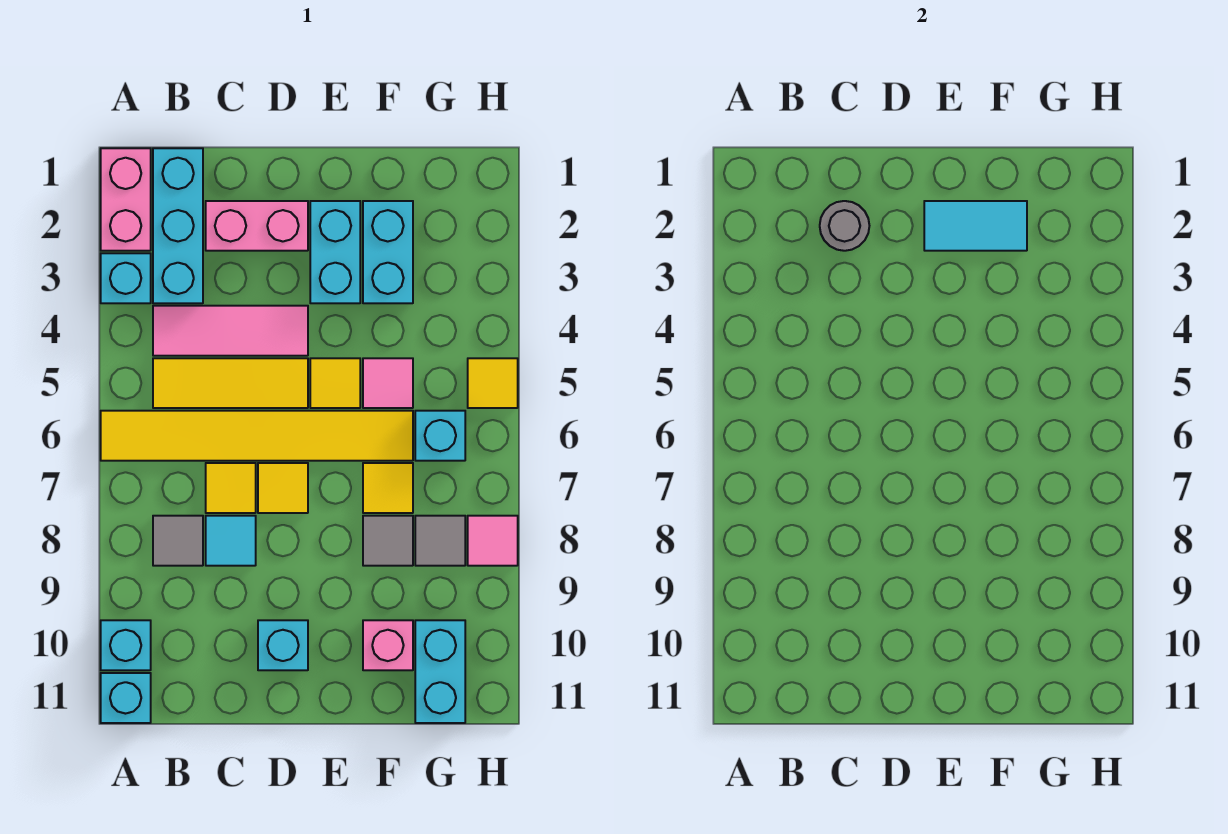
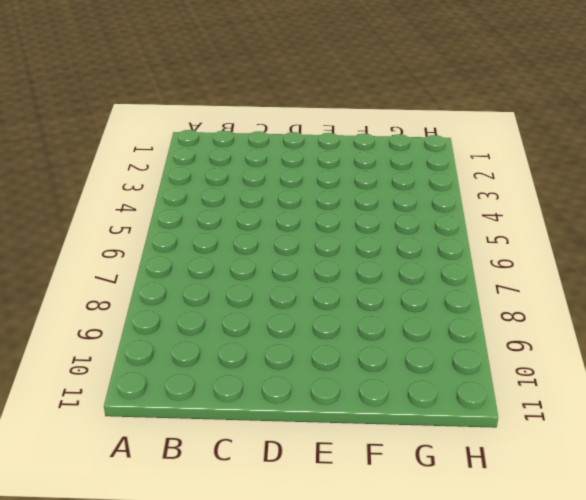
none -> pink brick A1:A2 level 1
none -> cyan brick A3 level 1
none -> yellow tile A6:F6 level 1

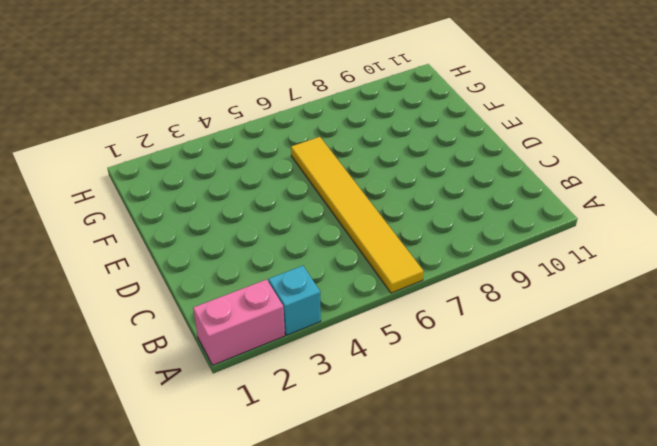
none -> cyan brick A10 level 1
none -> cyan brick A11 level 1
none -> cyan brick B1:B3 level 1

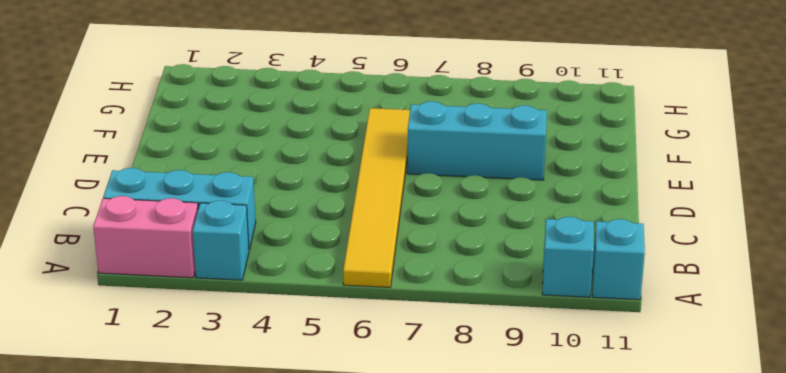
cyan brick E7:E9 level 1 -> none
none -> pink tile B4:D4 level 1
none -> yellow tile B5:D5 level 1
none -> grey tile B8 level 1

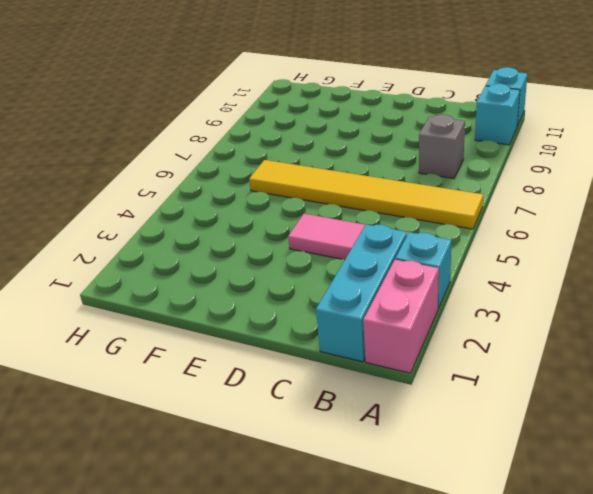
grey brick B8 level 1 -> grey tile B8 level 1
none -> yellow tile B5:D5 level 1
none -> pink brick C2:D2 level 1
none -> yellow tile C7 level 1

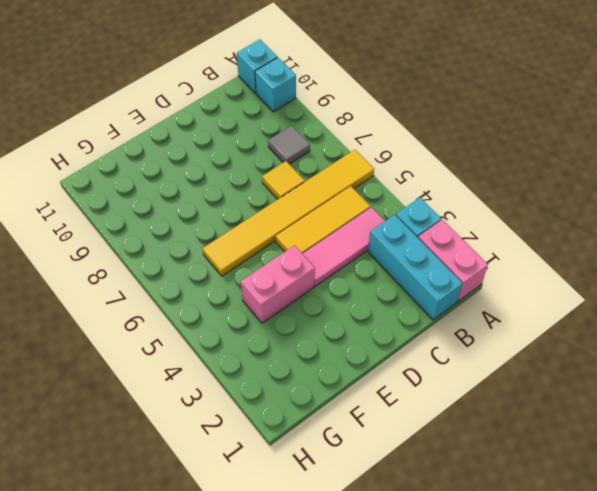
pink brick E4:F4 level 1 -> pink brick C2:D2 level 1
none -> cyan tile C8 level 1
none -> yellow tile D7 level 1
none -> cyan brick D10 level 1

